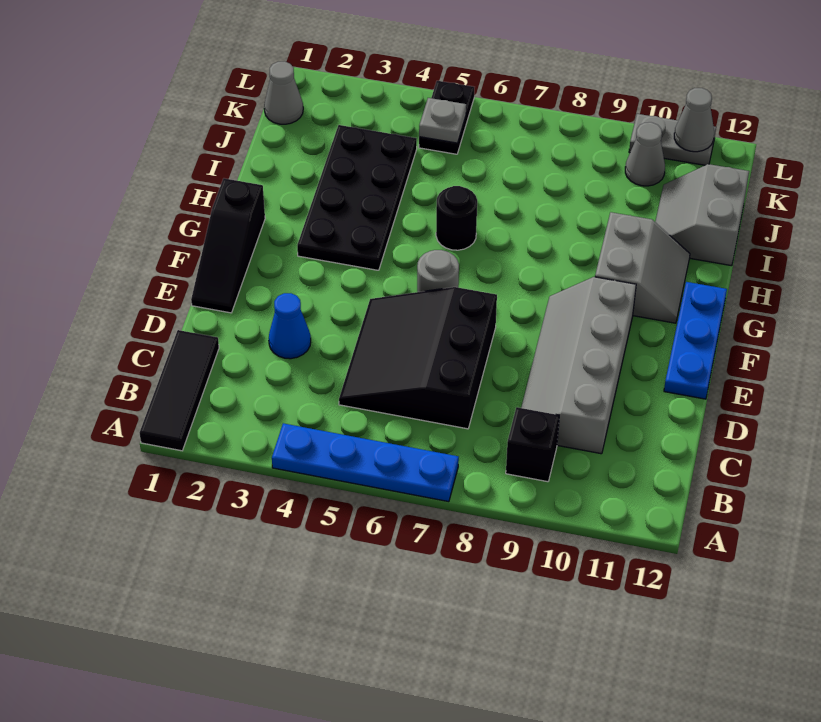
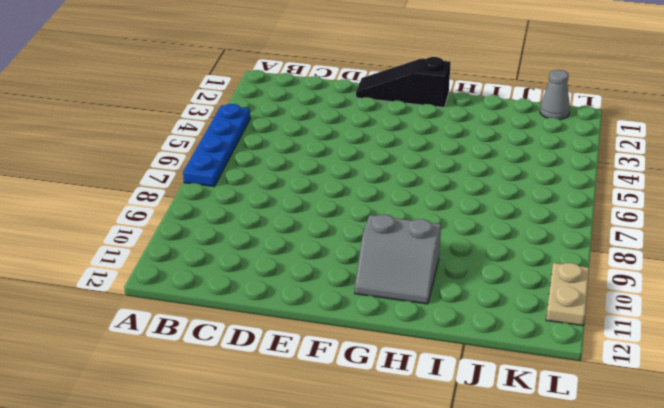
tan plate L10:L11 level 1 -> grey plate L10:L11 level 1
none -> black tile A1:C1 level 1
none -> black brick B9 level 1
none -> black slope C5:E7 level 1 top 7

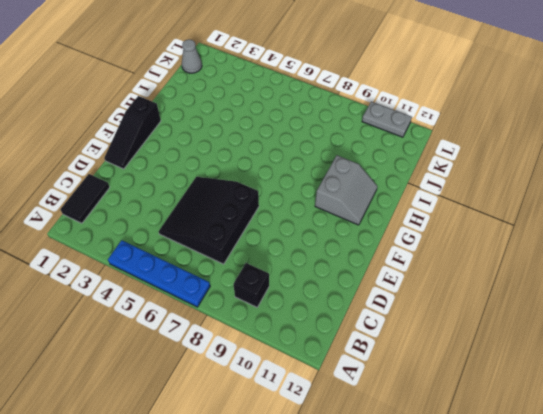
black tile B1:C1 level 1 -> black tile A1:C1 level 1
none -> grey slope C9:F10 level 1 top 10
none -> blue cone D3 level 1
none -> blue plate E12:G12 level 1

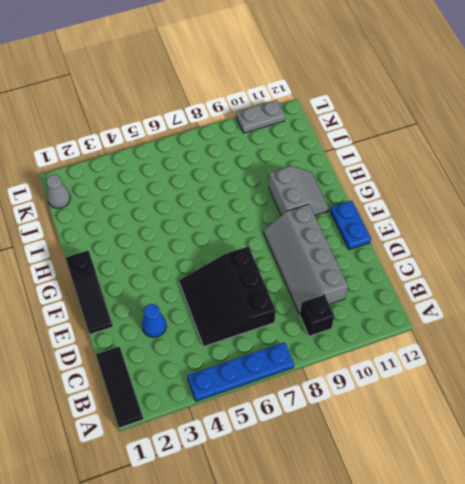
blue plate E12:F12 level 1 -> blue plate E12:G12 level 1
none -> grey round brick F6 level 1
none -> black plate G3:J4 level 1
none -> black round brick H6 level 1

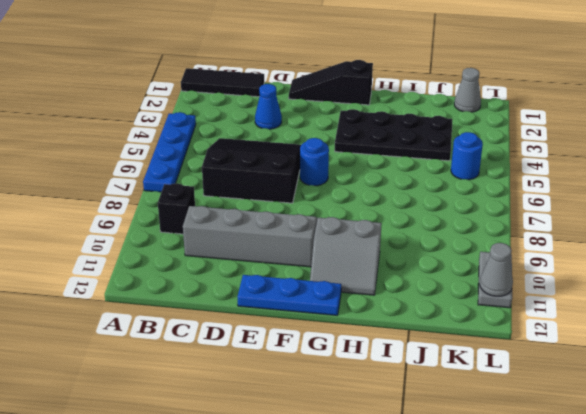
blue round brick F6 level 1 -> grey round brick F6 level 1
blue round brick K5 level 1 -> black plate K5:L5 level 1
none -> black round brick H6 level 1
none -> grey slope I11:J12 level 1 top 12
none -> grey cone K10 level 1

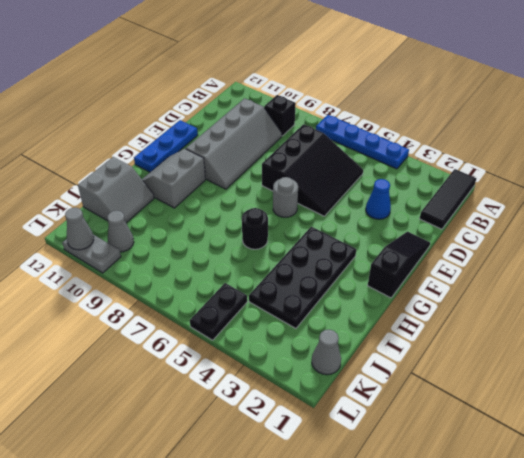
none -> grey plate K5 level 2

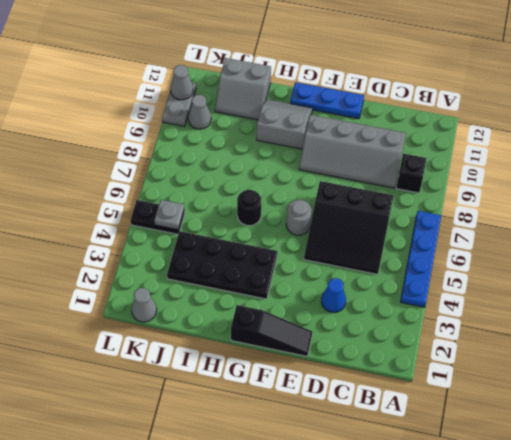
none -> black tile A1:C1 level 1

